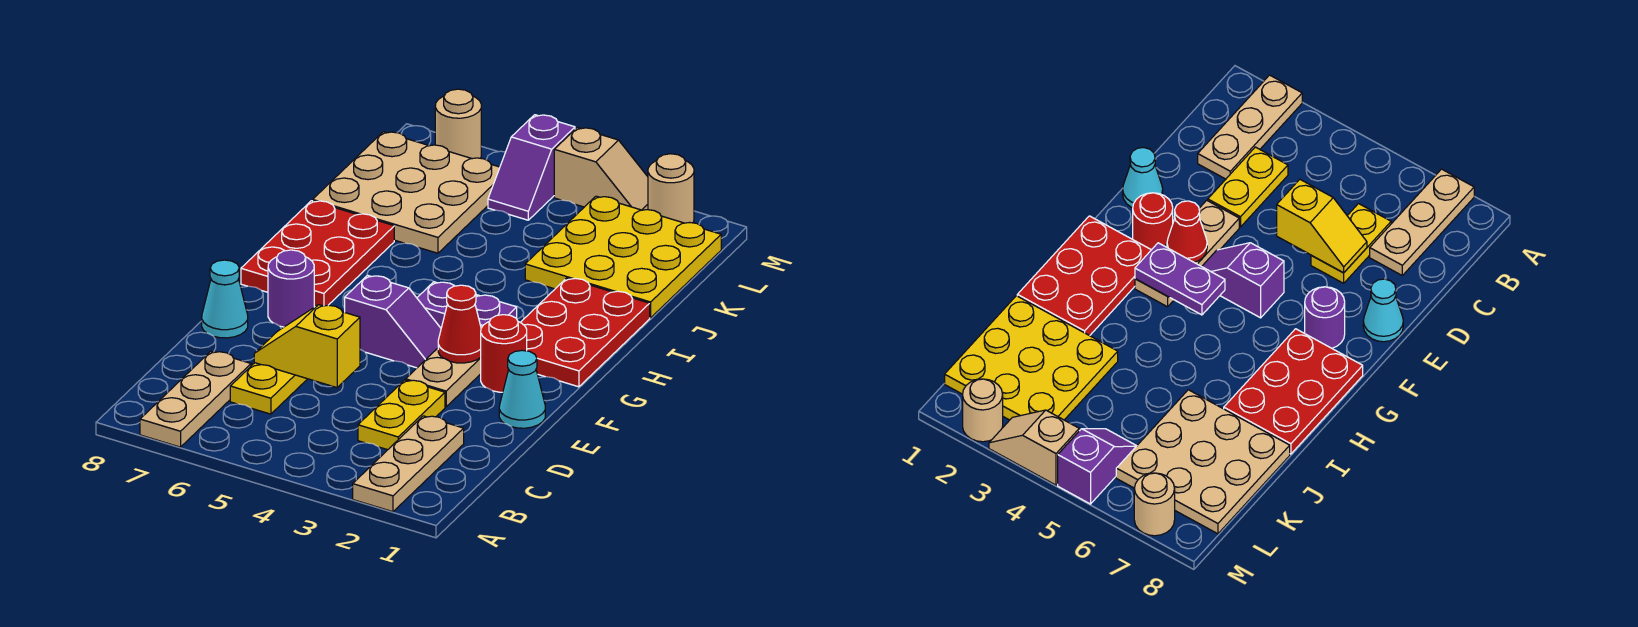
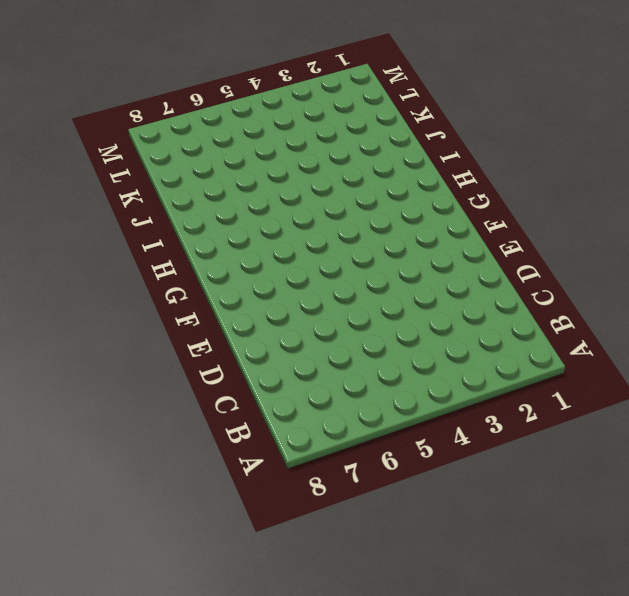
none -> tan plate A2:C2 level 1
none -> tan plate A7:C7 level 1
none -> yellow plate C3:D3 level 1

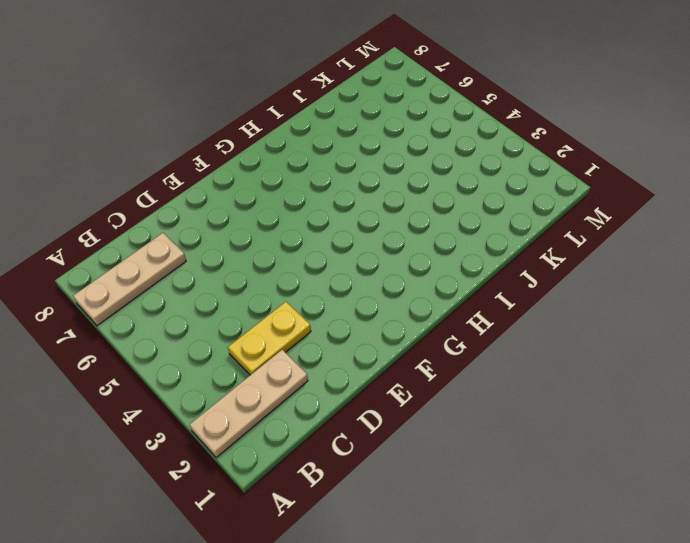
none -> yellow plate C6:D6 level 1
none -> cyan cone E1 level 1
none -> tan plate E3:G3 level 1

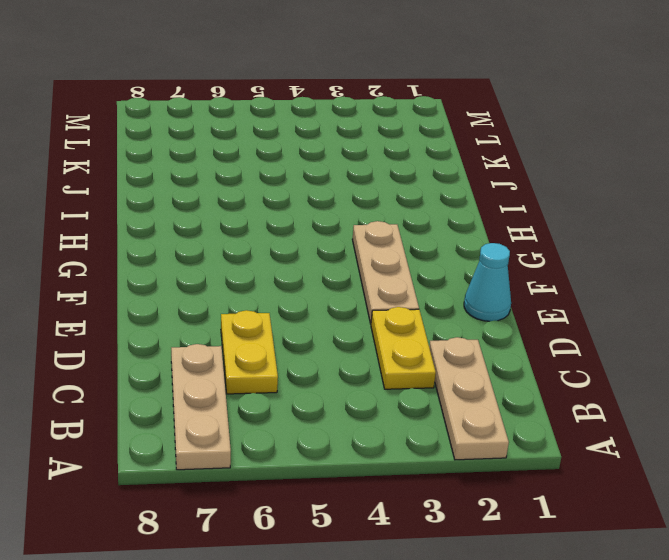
none -> cyan cone E8 level 1
none -> red round brick F2 level 1
none -> purple slope F4:F5 level 1 top 5

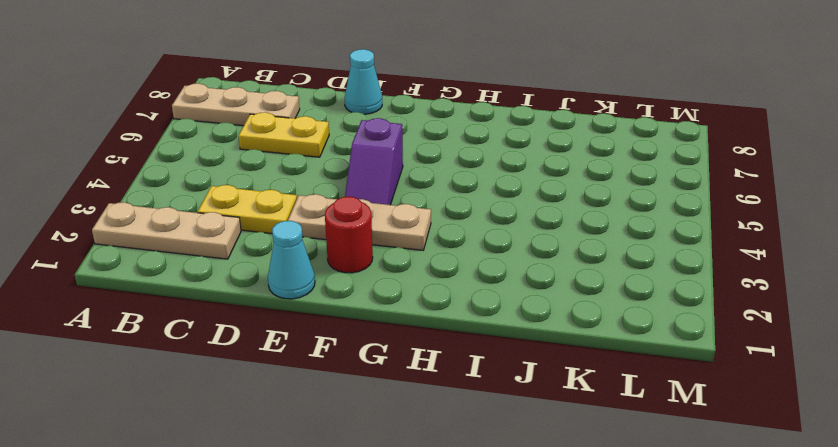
none -> purple round brick F7 level 1
none -> red plate G1:I2 level 1
none -> red plate G7:I8 level 1

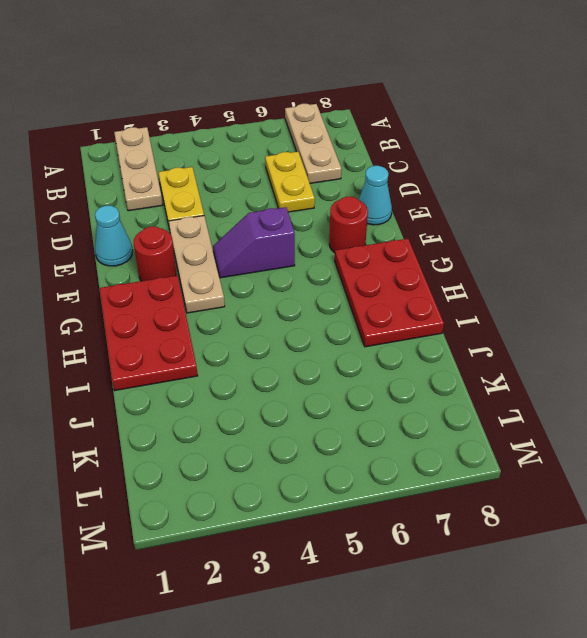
red round brick F7 level 1 -> purple round brick F7 level 1
none -> yellow plate J1:L3 level 1
none -> tan plate J6:L8 level 1
none -> purple slope L5:M5 level 1 top M

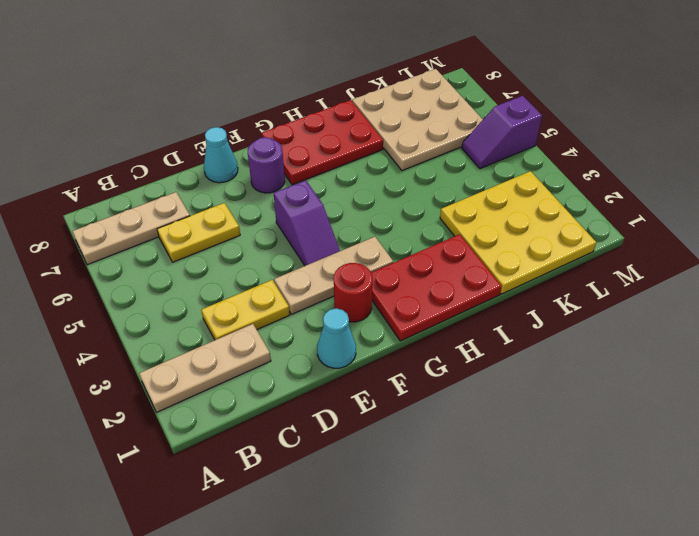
none -> tan round brick M2 level 1
none -> tan slope M3:M4 level 1 top 4
none -> tan round brick M7 level 1

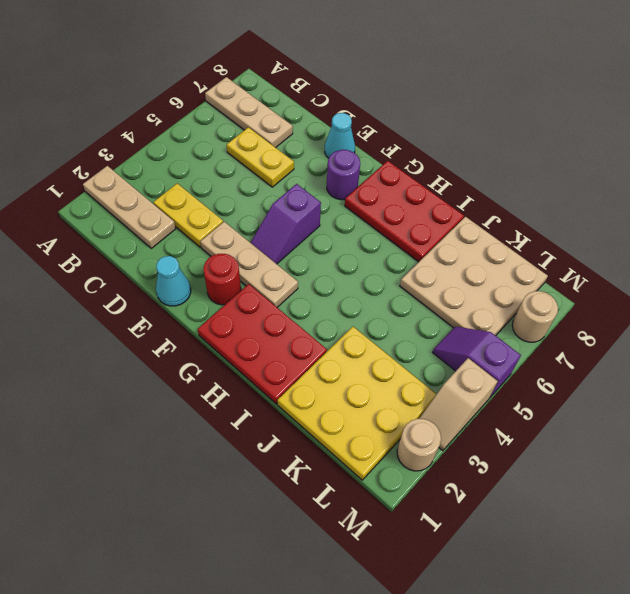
none -> yellow slope D5:D6 level 2 top 5
none -> red cone F3 level 2
none -> purple plate G3:G4 level 2

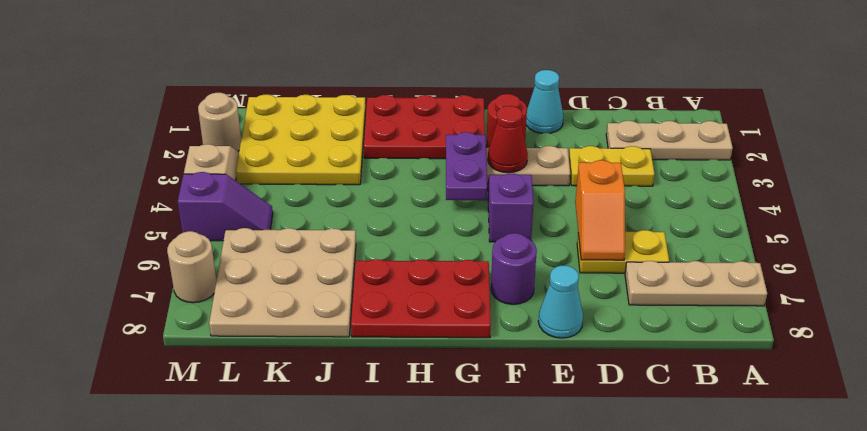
orange slope D5:D6 level 2 top 5 -> yellow slope D5:D6 level 2 top 5

